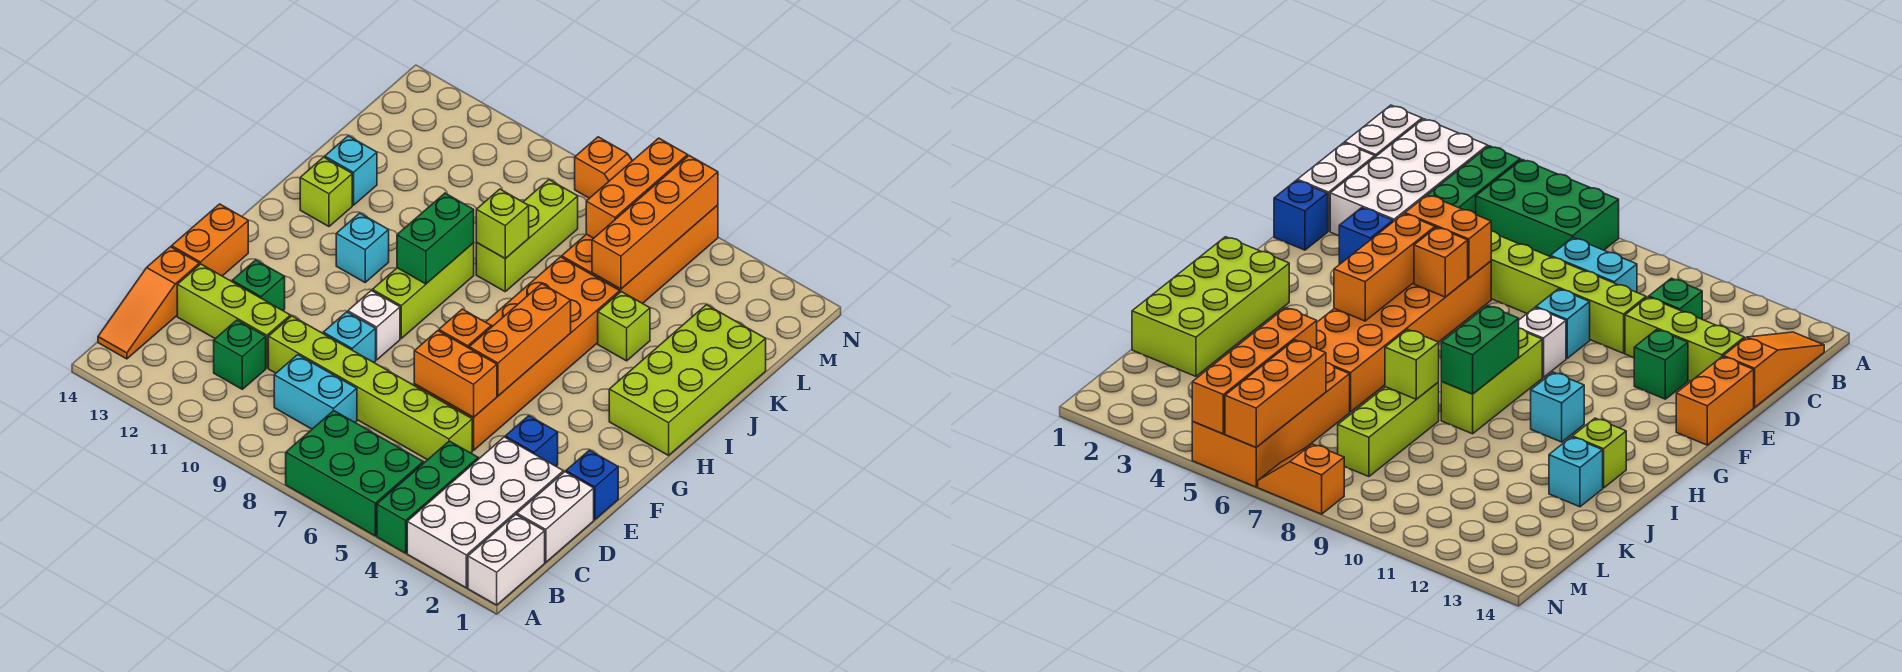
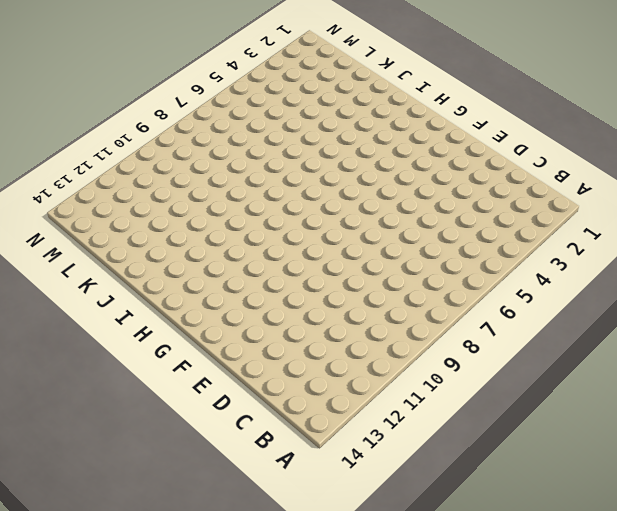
none -> white brick A1:B1 level 1
none -> white brick A2:D3 level 1
none -> green brick A4:C4 level 1
none -> green brick A5:B7 level 1

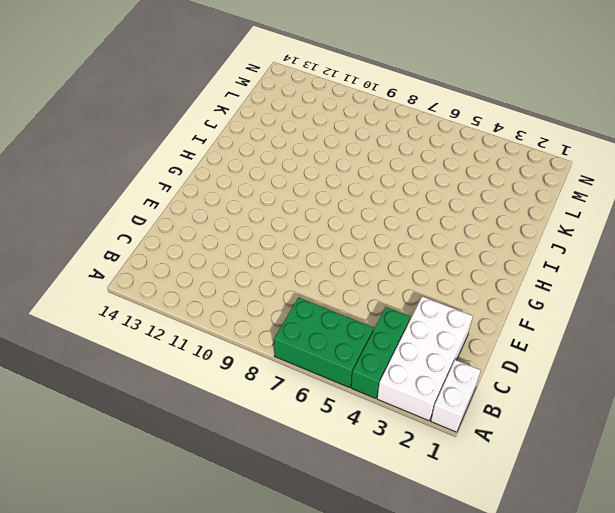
none -> orange slope B14:D14 level 1 top D
none -> white brick C1:D1 level 1
none -> cyan brick C8:C9 level 1
none -> green brick C11 level 1

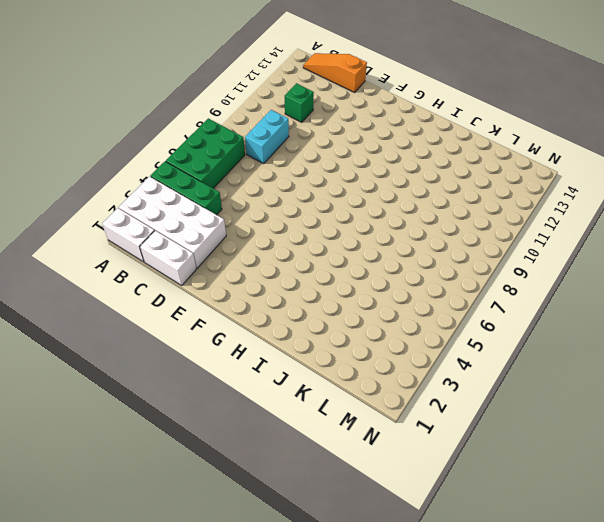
none -> lime brick D5:D10 level 1
none -> lime brick D11:D13 level 1
none -> blue brick E1 level 1
none -> blue brick E3 level 1

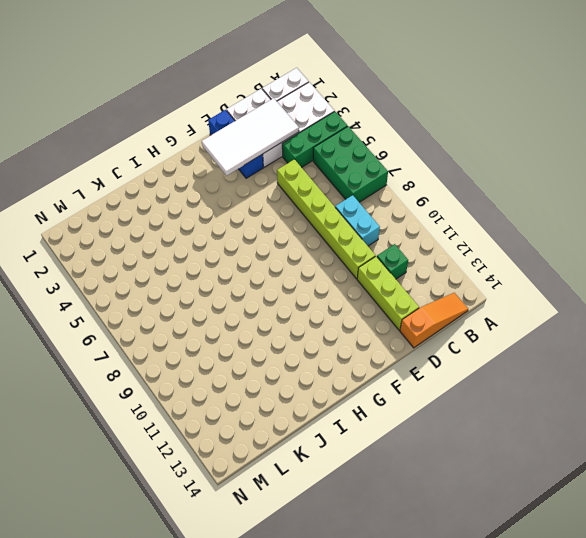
white tile C2:F3 level 2 -> none
none -> orange brick E5:J6 level 1
none -> cyan brick E9 level 1
none -> green brick E12 level 1
none -> orange brick E14:F14 level 1

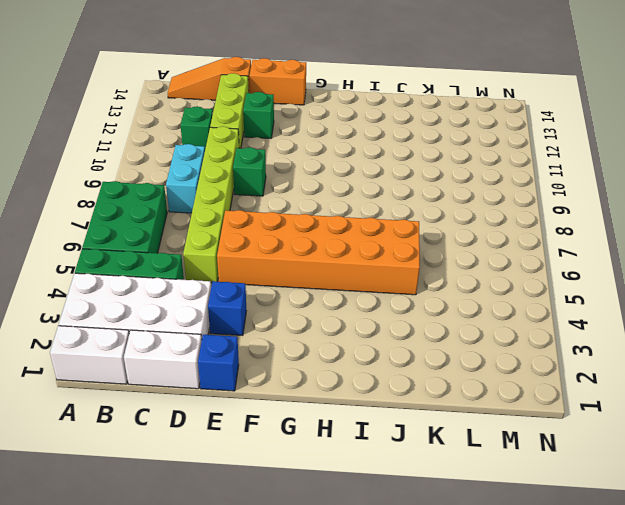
green brick E9 level 1 -> cyan brick E9 level 1
none -> white brick F9 level 1
none -> lime brick G9:I9 level 1
none -> lime brick H1:K2 level 1
none -> cyan brick H11 level 1

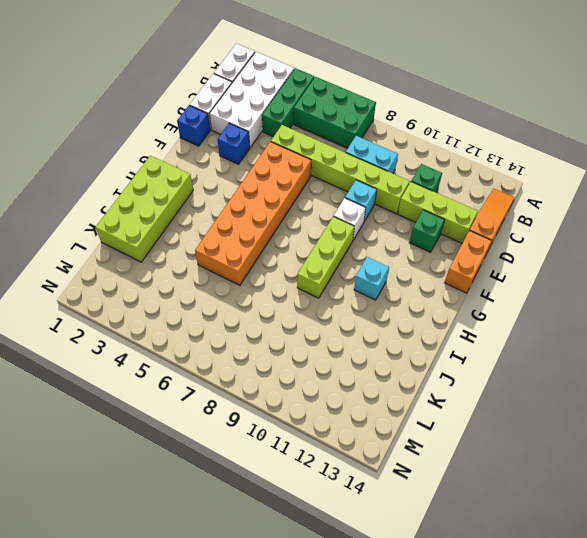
none -> lime brick I13 level 1
none -> lime brick J4 level 1
none -> lime brick J8:L8 level 1
none -> cyan brick J13 level 1

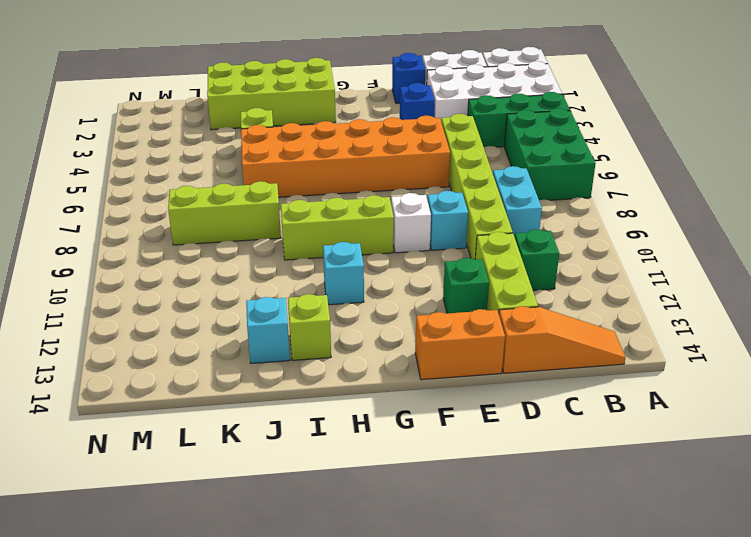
none -> orange brick K5:N6 level 1
none -> orange slope N7:N8 level 1 top 8
none -> orange brick E5:E6 level 2
none -> orange brick F5:H5 level 2

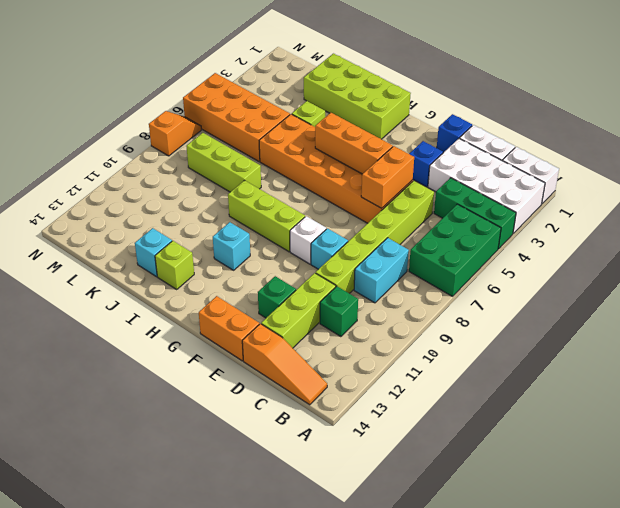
none -> orange brick F6 level 2
none -> green brick H9:I9 level 2
none -> lime brick J8 level 2
none -> orange brick K5:N5 level 2

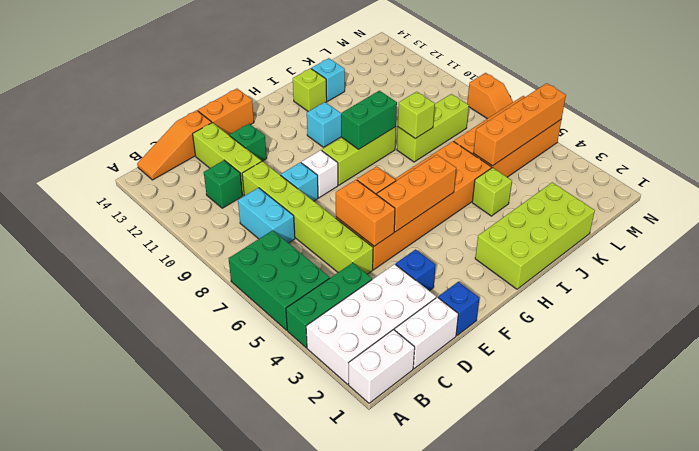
none -> orange brick L6:N6 level 2

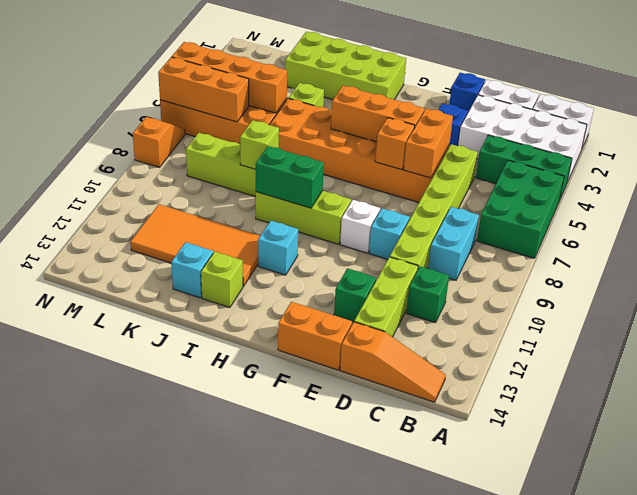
orange tile I11:L12 level 1 -> none

